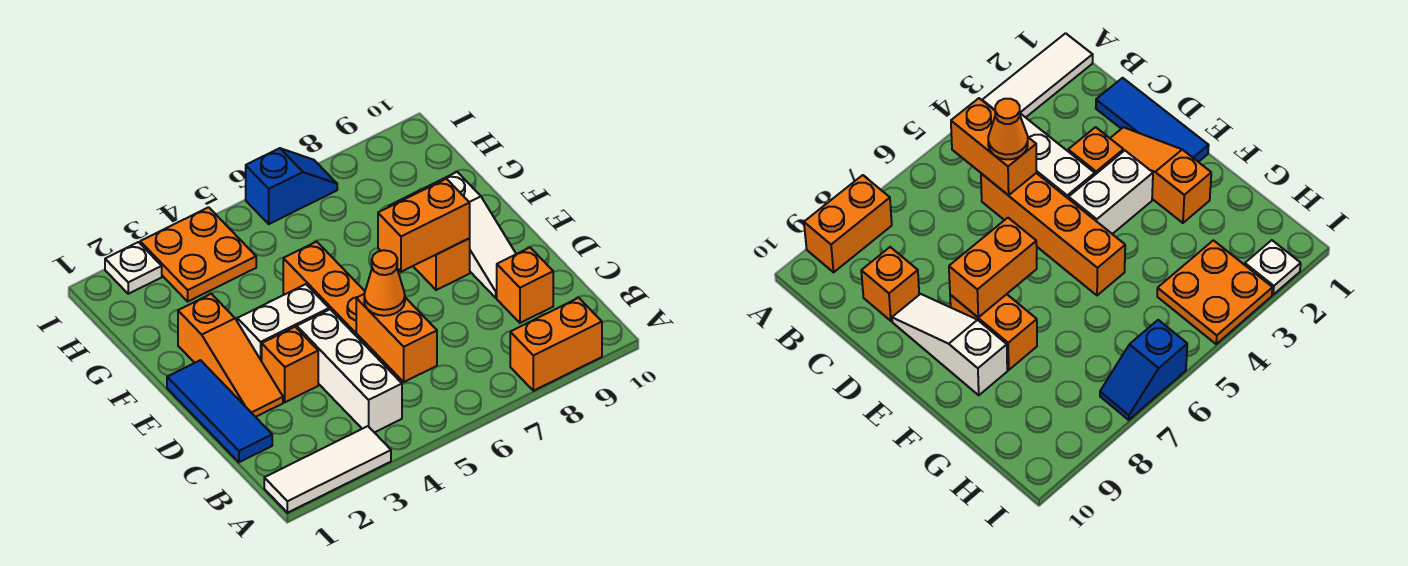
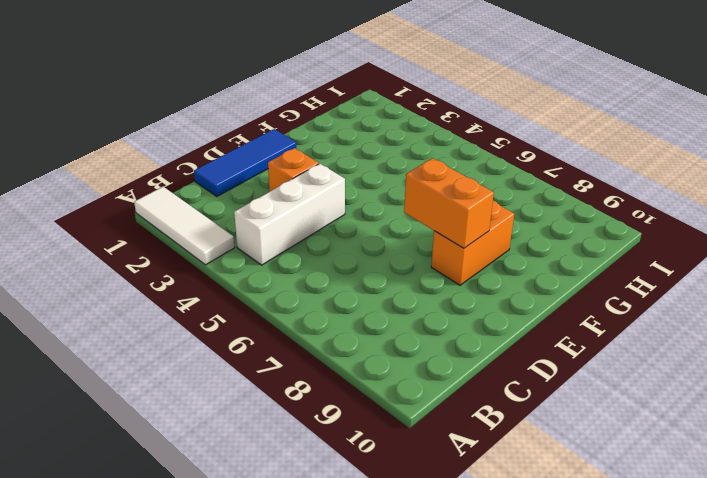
none -> orange brick A8:A9 level 1
none -> orange brick C5:F5 level 1
none -> orange brick C9 level 1

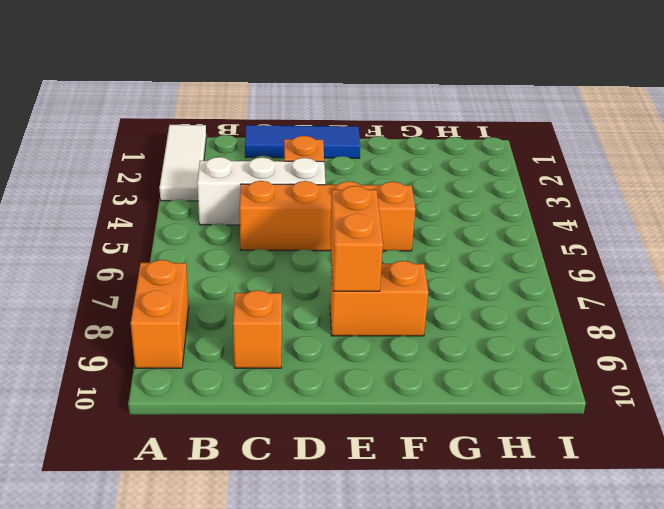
none -> orange slope D2:F2 level 1 top F
none -> white slope D9:F9 level 1 top F
none -> white brick E3:E4 level 1

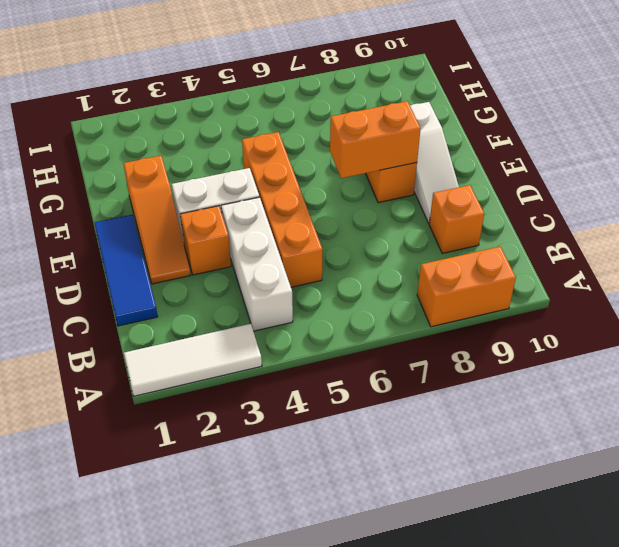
none -> orange plate H3:I4 level 1
none -> white plate I2 level 1
none -> blue slope I6:I7 level 1 top 6

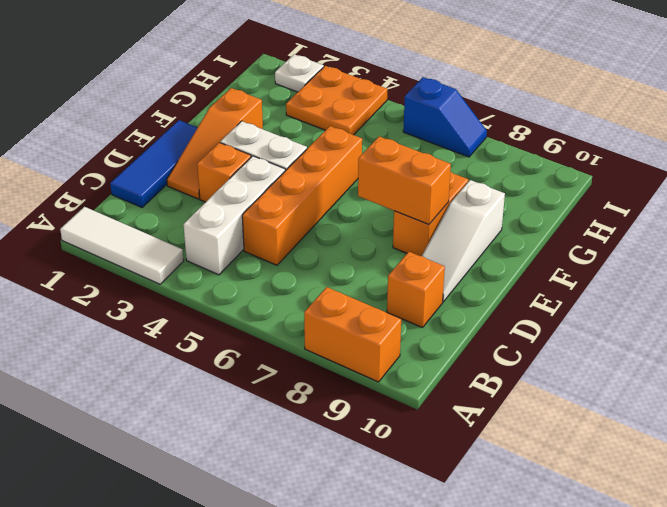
none -> orange brick B5:C5 level 2
none -> orange cone C5 level 3

